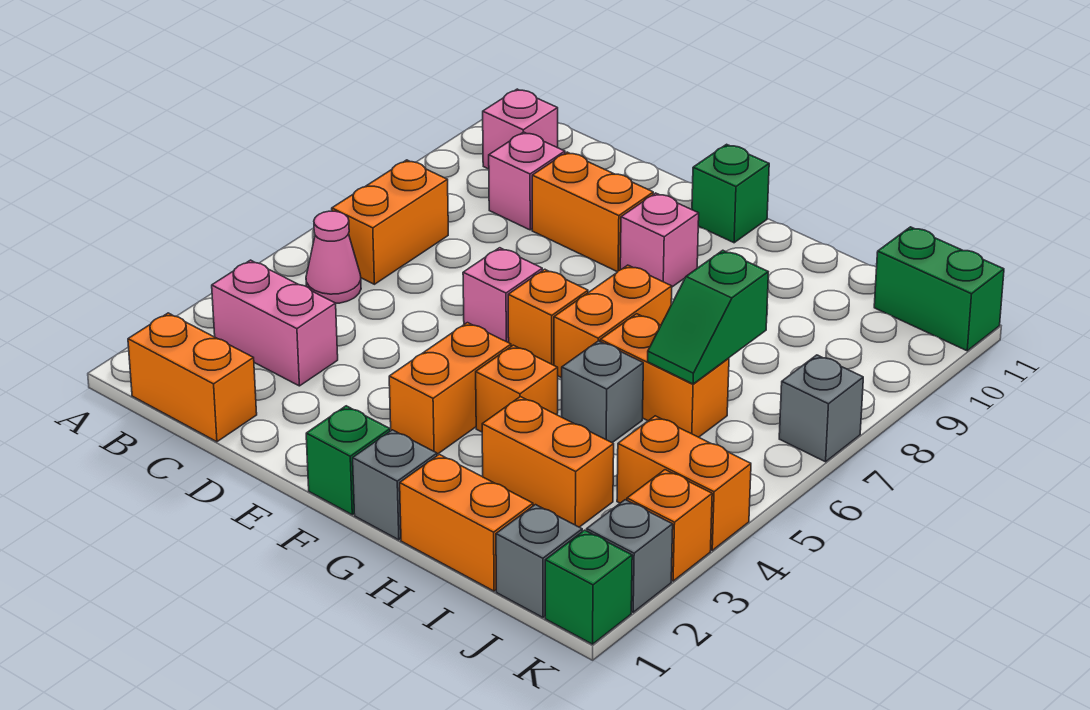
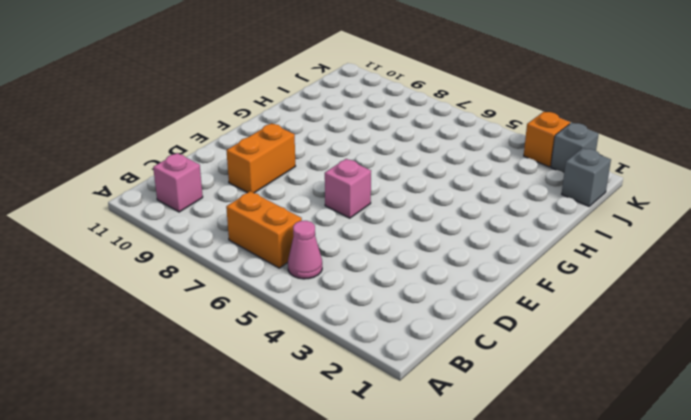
none -> orange brick B1:C1 level 1
none -> pink brick B3:C3 level 1
none -> pink brick C9 level 1

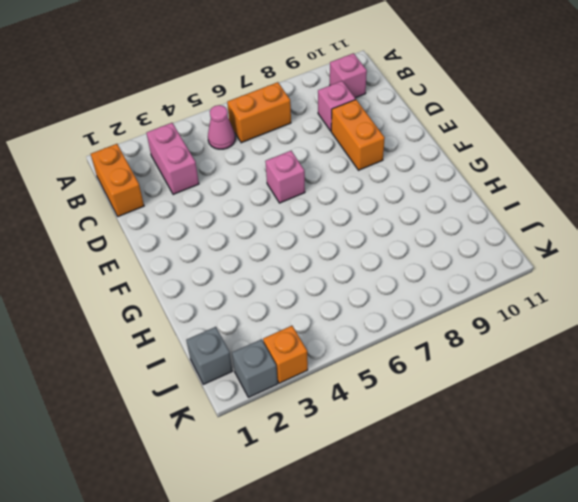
none -> green brick F1 level 1
none -> orange brick F3:F4 level 1
none -> orange brick F6 level 1

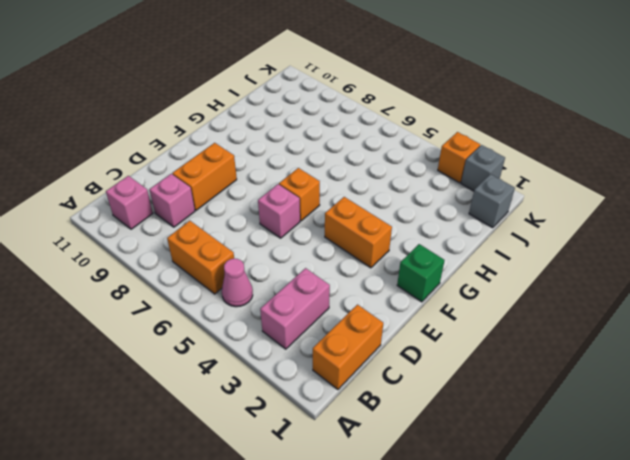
none -> pink brick F9 level 1
none -> green brick F11 level 1
none -> grey brick G1 level 1

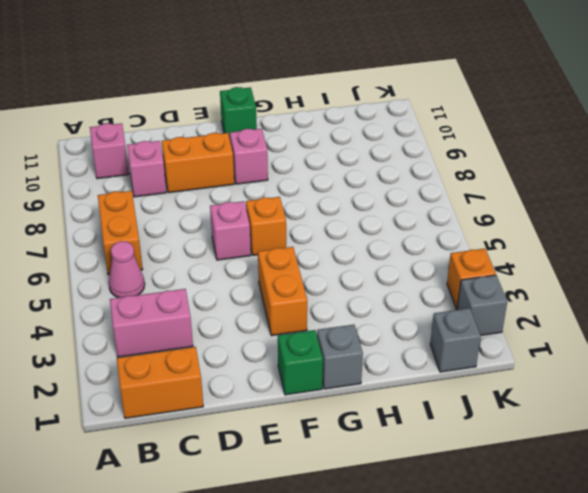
none -> orange brick G4 level 1
none -> orange brick G6:G7 level 1
none -> orange brick H1:I1 level 1

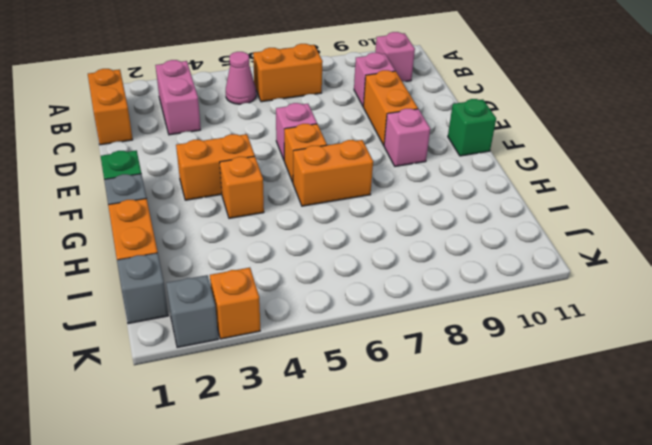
none -> orange brick H3:I3 level 1
none -> grey brick H5 level 1
none -> orange brick H6:I6 level 1

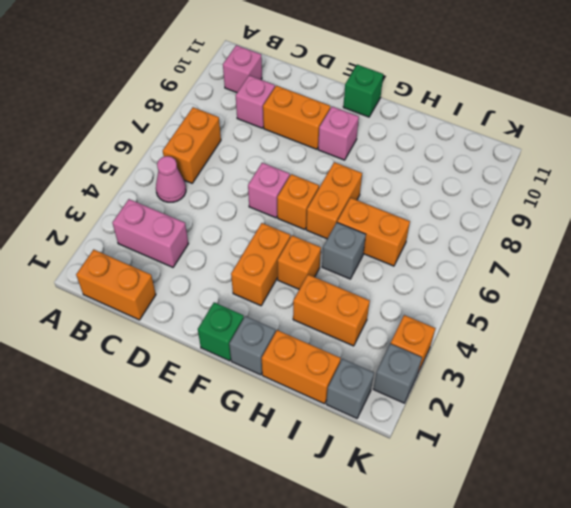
none -> orange brick J4:K4 level 1
none -> green brick J11:K11 level 1
none -> green brick K1 level 1

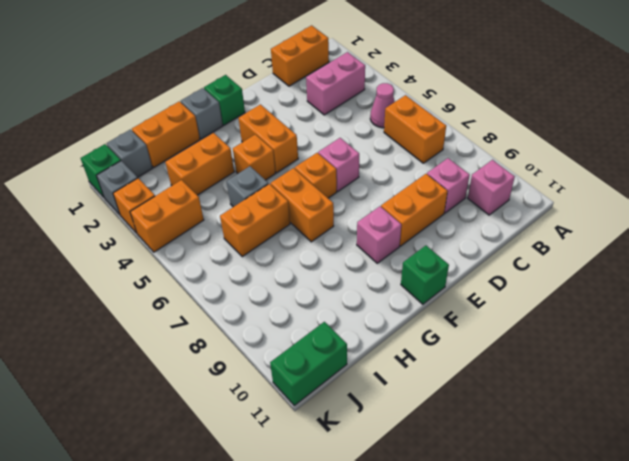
none -> grey brick K7 level 1
none -> green slope I6:I7 level 2 top 7

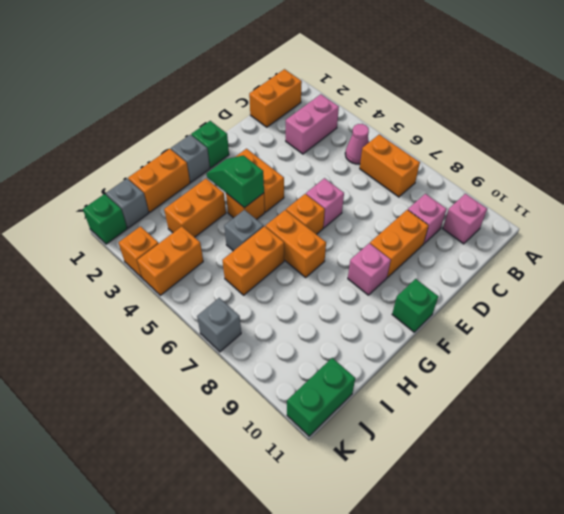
green slope G3:G4 level 2 top 4 -> green slope I6:I7 level 2 top 7
none -> grey brick K2 level 1

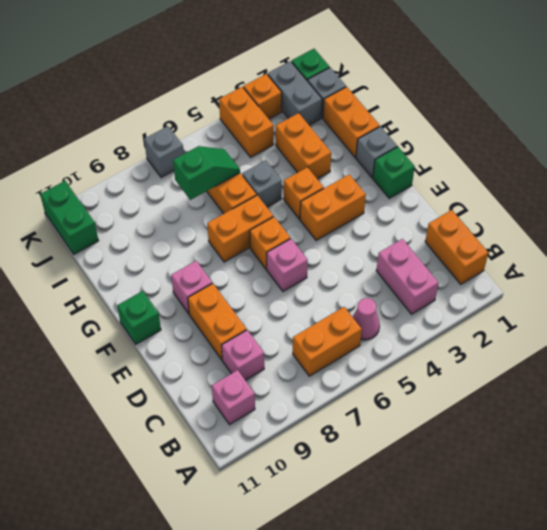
grey brick J2:K2 level 1 -> grey brick K2 level 1

